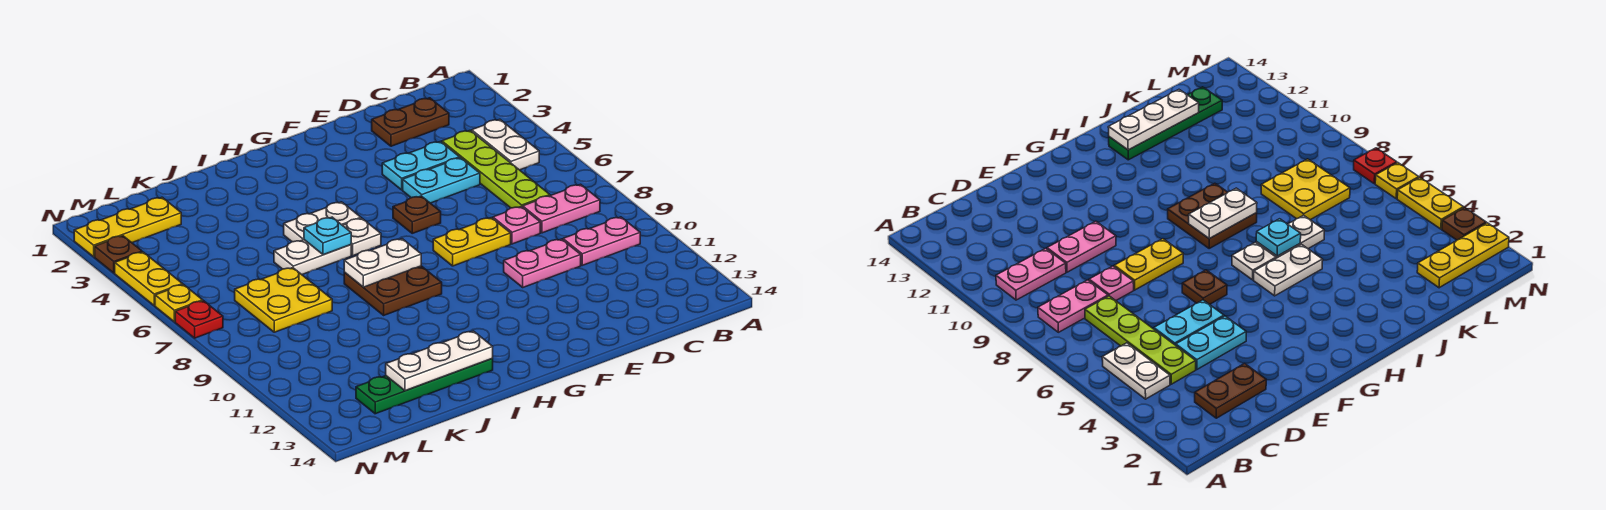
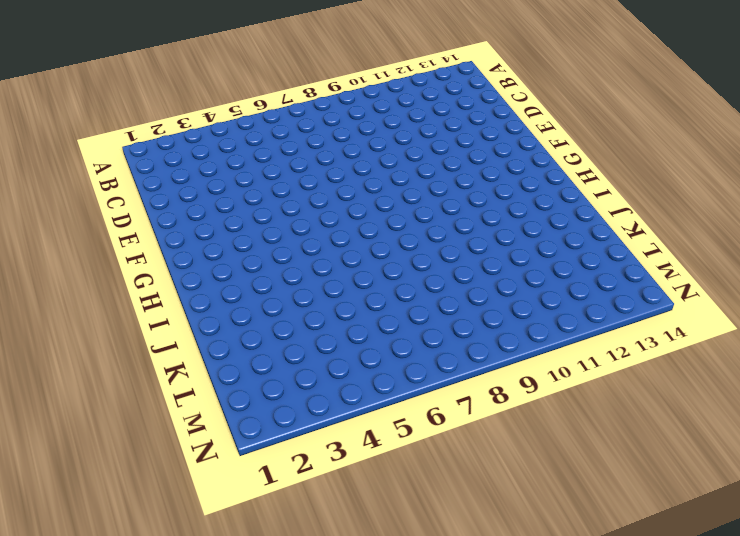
none -> white plate B4:B5 level 1
none -> pink plate B8:C8 level 1
none -> pink plate B10:C10 level 1

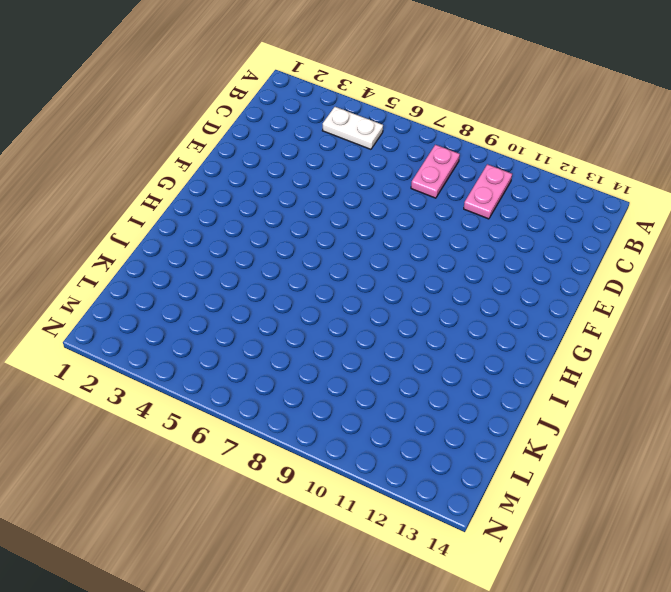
none -> brown plate C2:D2 level 1
none -> lime plate C4:C7 level 1
none -> cyan plate D4:E4 level 1

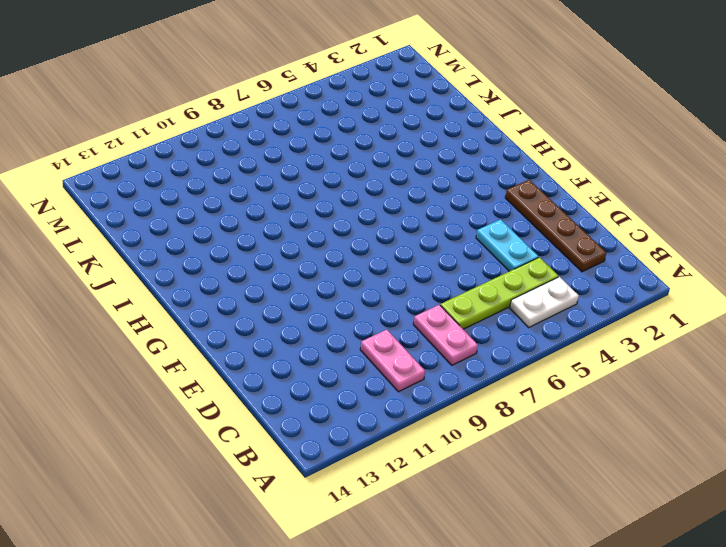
brown plate C2:F2 level 1 -> brown plate C2:D2 level 1
none -> cyan plate D5:E5 level 1
none -> pink plate D8 level 1
none -> pink plate D10:E10 level 1

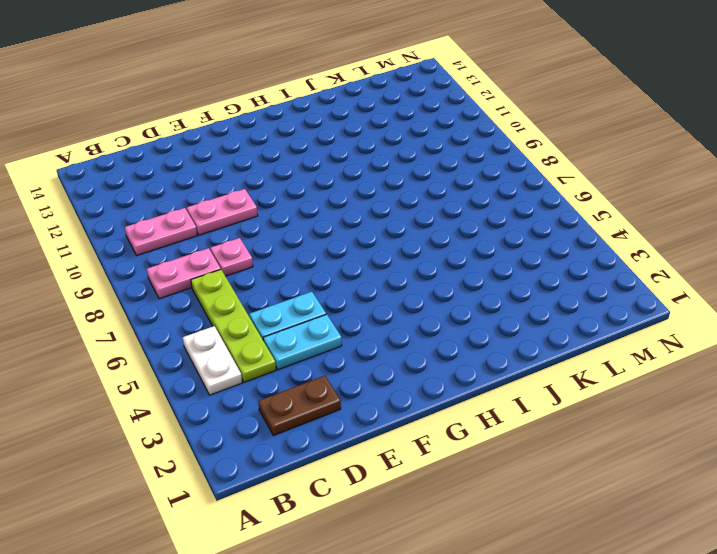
none -> yellow plate E8:F8 level 1
none -> brown plate F6 level 1
none -> white plate H5:I5 level 1

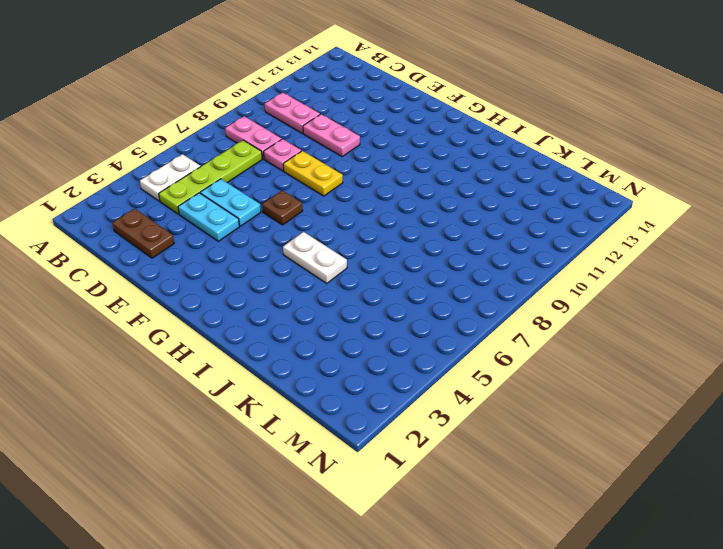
none -> white plate H6 level 1
none -> brown plate H8:I9 level 1
none -> white plate I6:J6 level 1

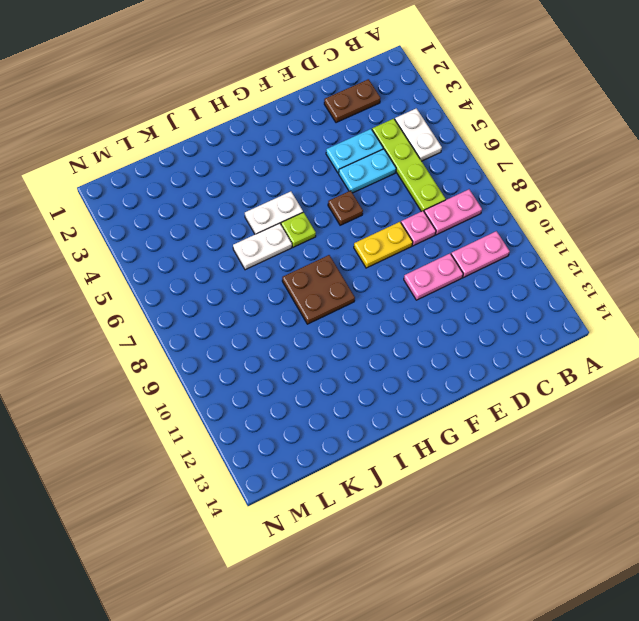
lime plate H6 level 1 -> white plate H6 level 1
none -> green plate I13:L13 level 1
none -> yellow plate K7:L8 level 1
none -> yellow plate L2:N2 level 1

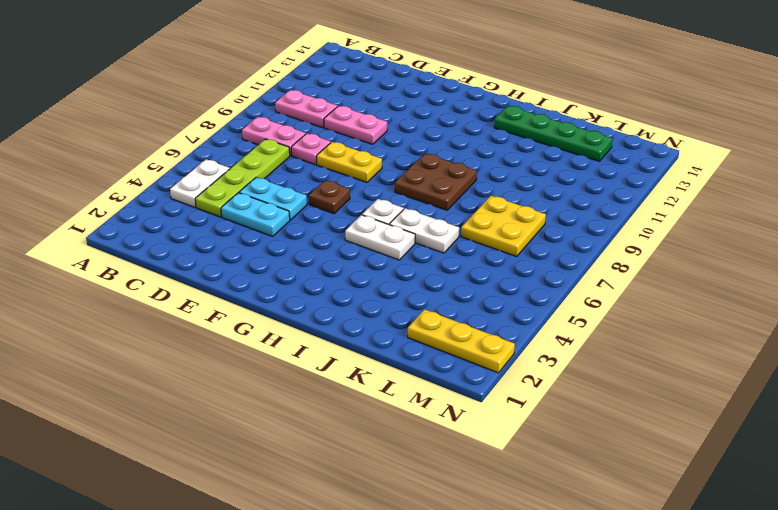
none -> brown plate C2:D2 level 1
none -> brown plate N3 level 1
none -> yellow plate N4:N5 level 1

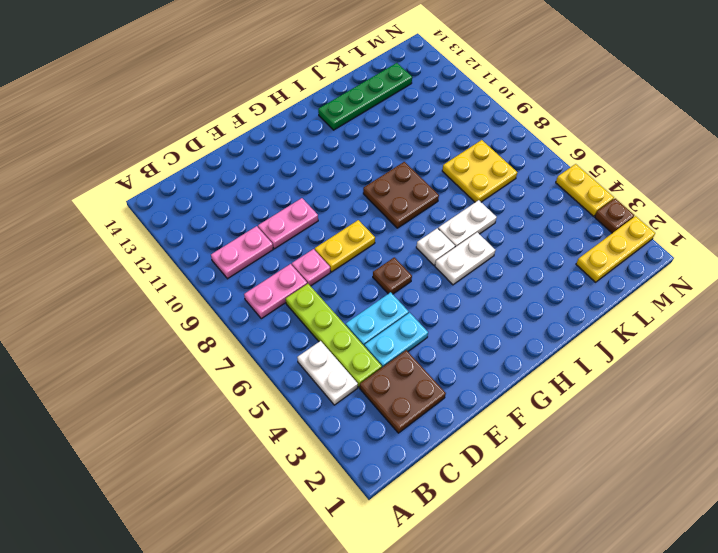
brown plate C2:D3 level 1 -> brown plate C2:D2 level 1
none -> yellow plate N6 level 1
none -> red plate N7 level 1
none -> white plate H8:I8 level 2

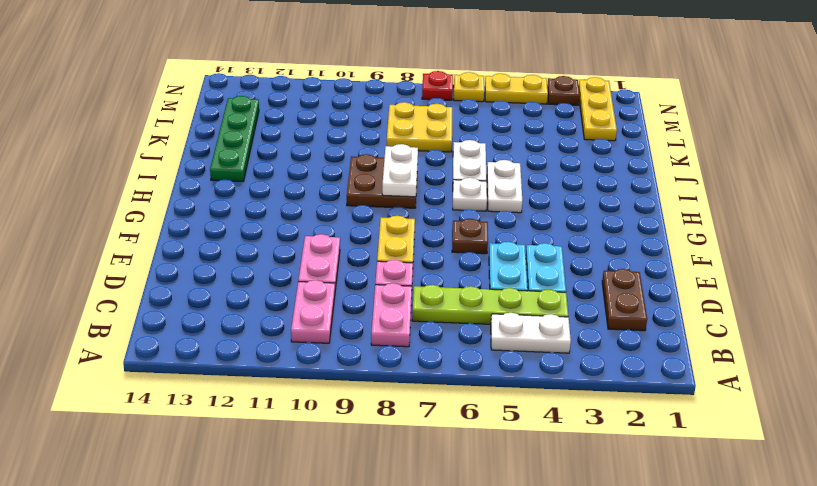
none -> cyan plate I6 level 2
none -> white plate I13:K13 level 2

